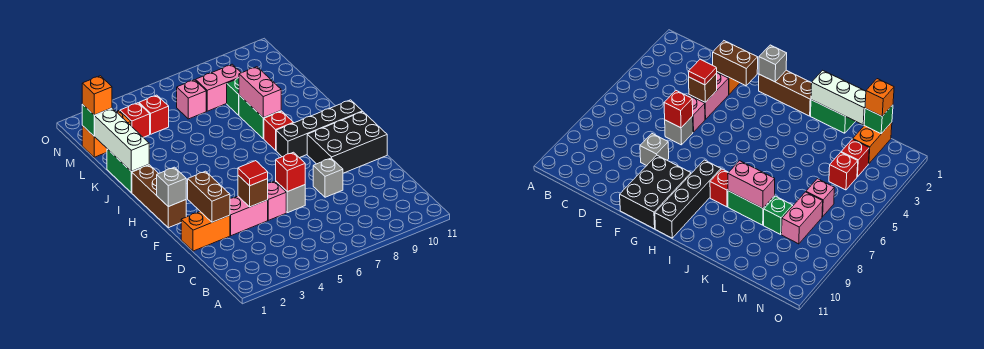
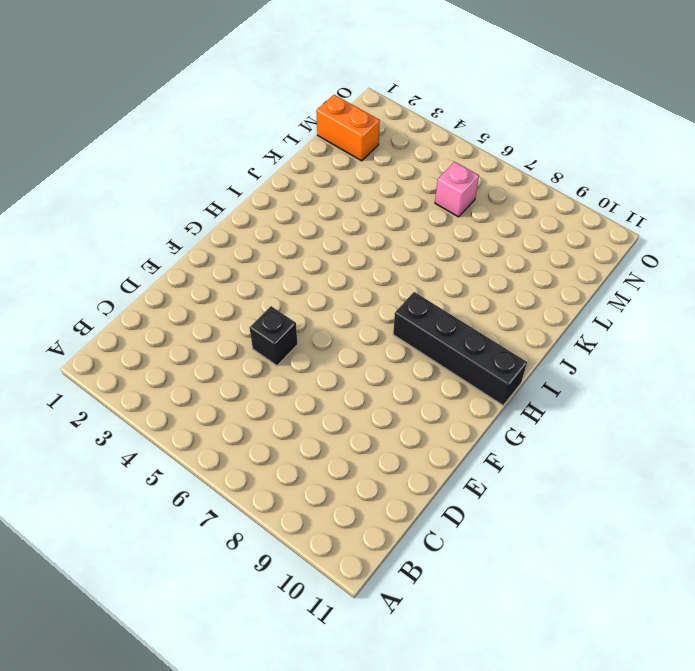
black brick E5 level 1 -> pink brick E5 level 1
none -> orange brick E1:E2 level 1
none -> pink brick E3:E4 level 1
none -> grey brick E6 level 1

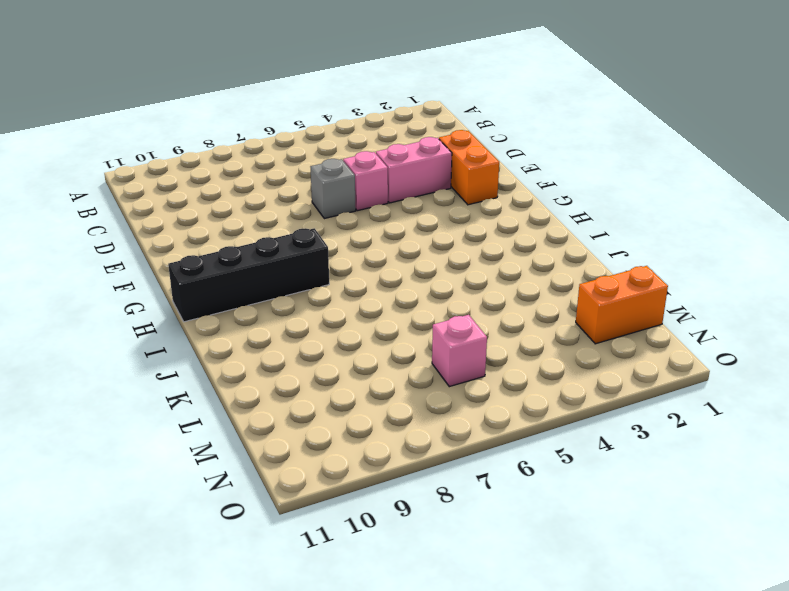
orange brick E2:F2 level 1 -> orange brick E1:E2 level 1
none -> grey brick E8 level 1
none -> black brick F9:G11 level 1
none -> brown brick G1:I1 level 1

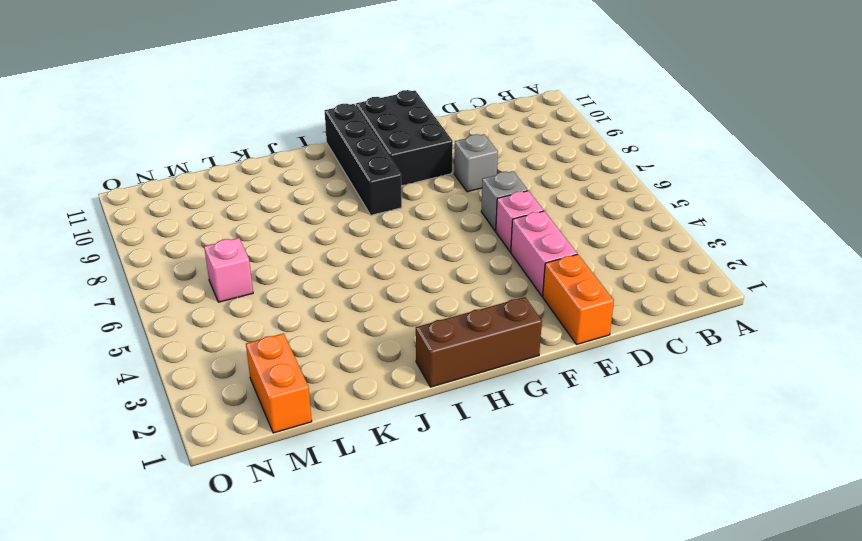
none -> red brick I8 level 1
none -> green brick J1:K1 level 1
none -> green brick J8:K8 level 1

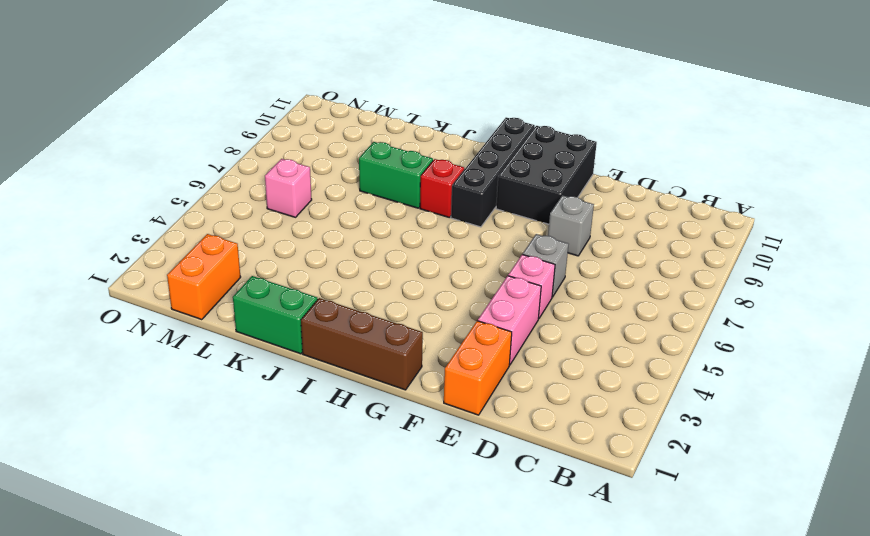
none -> green brick L8 level 1
none -> red brick M3 level 1
none -> red brick M4 level 1

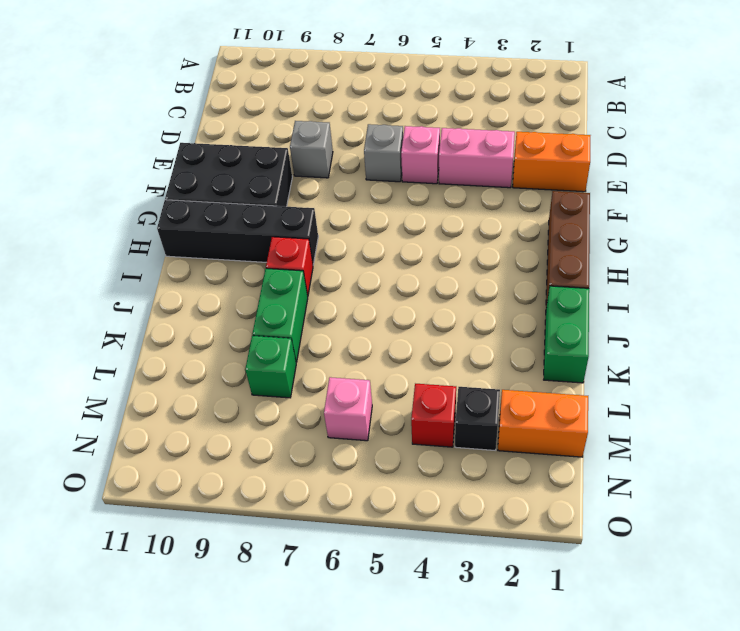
black brick M3 level 1 -> red brick M3 level 1
none -> pink brick M7:M8 level 1
none -> brown brick E2:F2 level 2
none -> brown brick E4 level 2

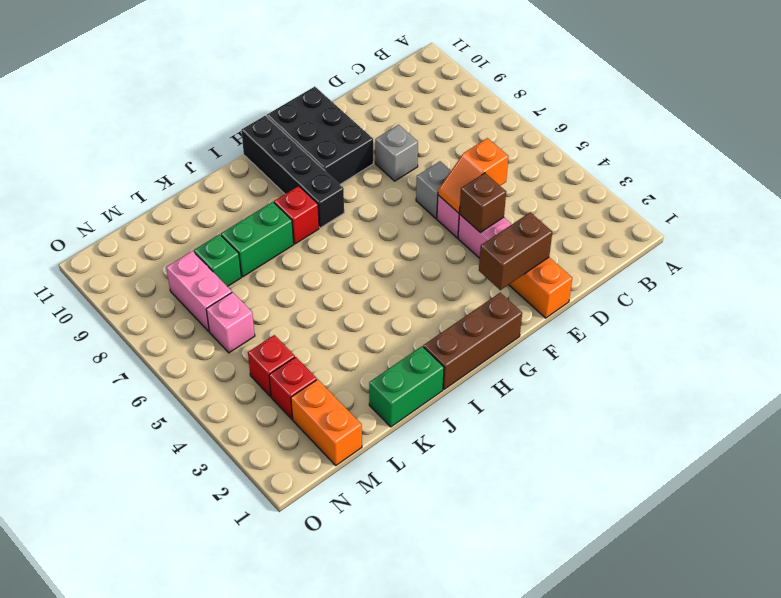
orange slope D5:E5 level 2 top D -> none
none -> red brick E6 level 2
none -> grey brick G1 level 2
none -> white brick J1:L1 level 2

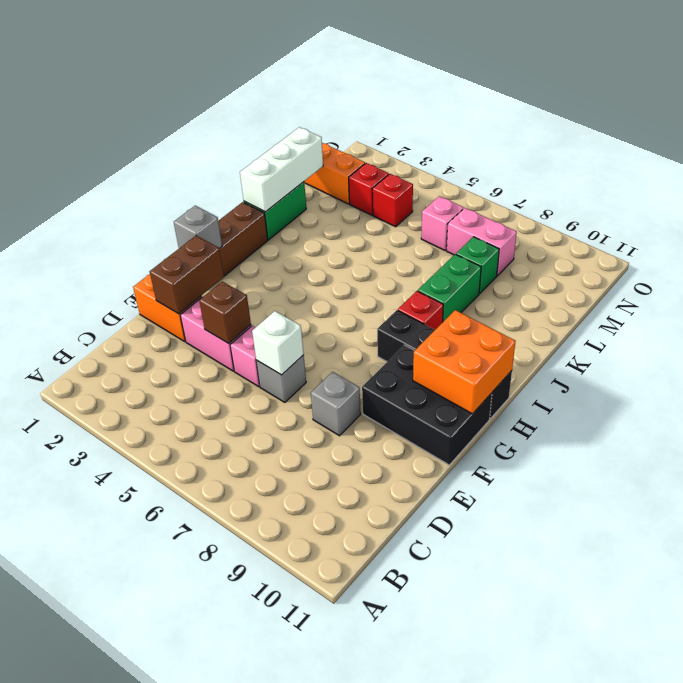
white brick E6 level 2 -> red brick E6 level 2
orange brick G10:H11 level 2 -> none
none -> pink brick J8:K8 level 2
none -> green brick M1 level 2
none -> red tile E4 level 3

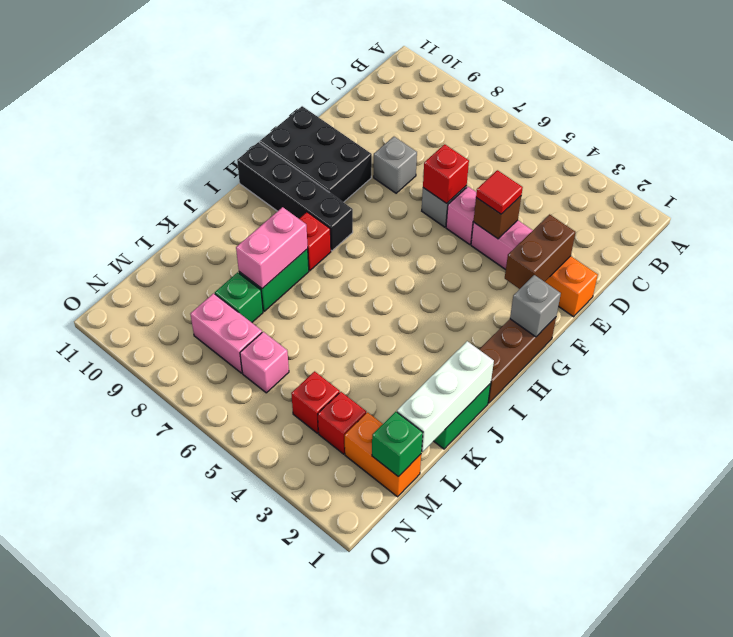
none -> orange brick M1 level 3

